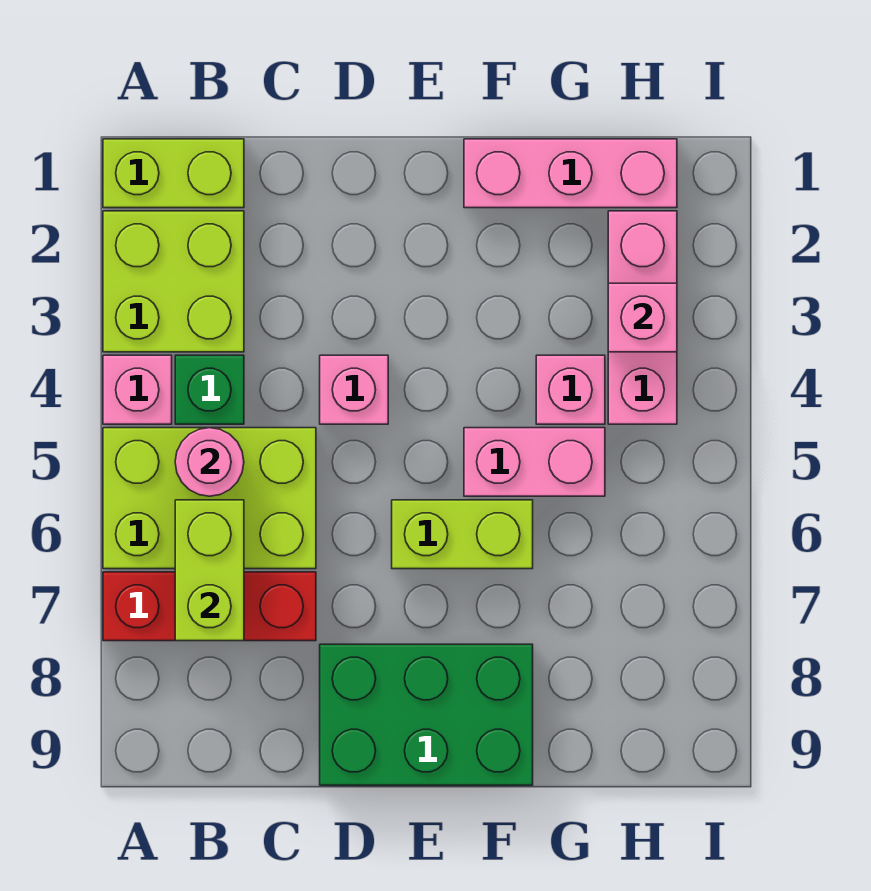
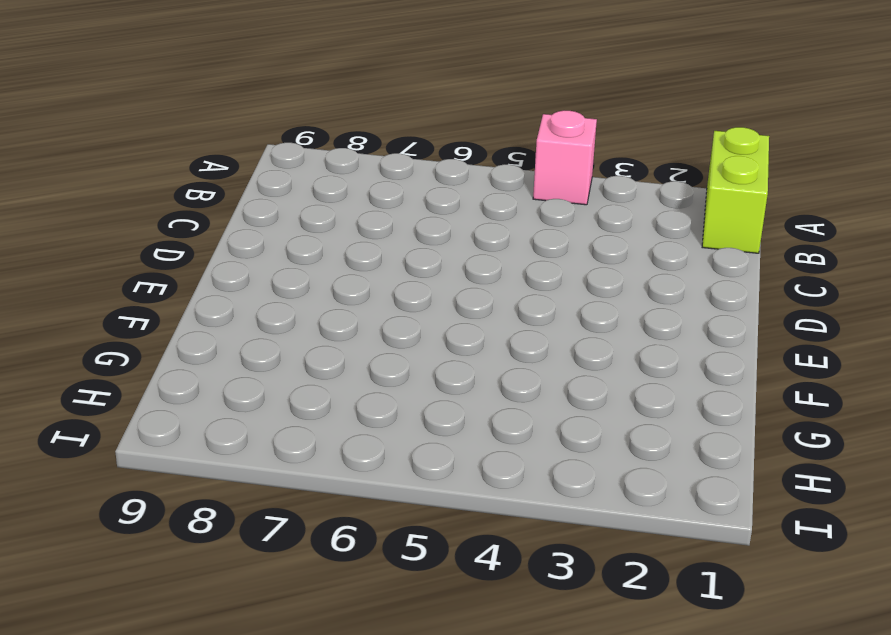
none -> lime brick A2:B3 level 1
none -> lime brick A5:C6 level 1
none -> red brick A7:C7 level 1

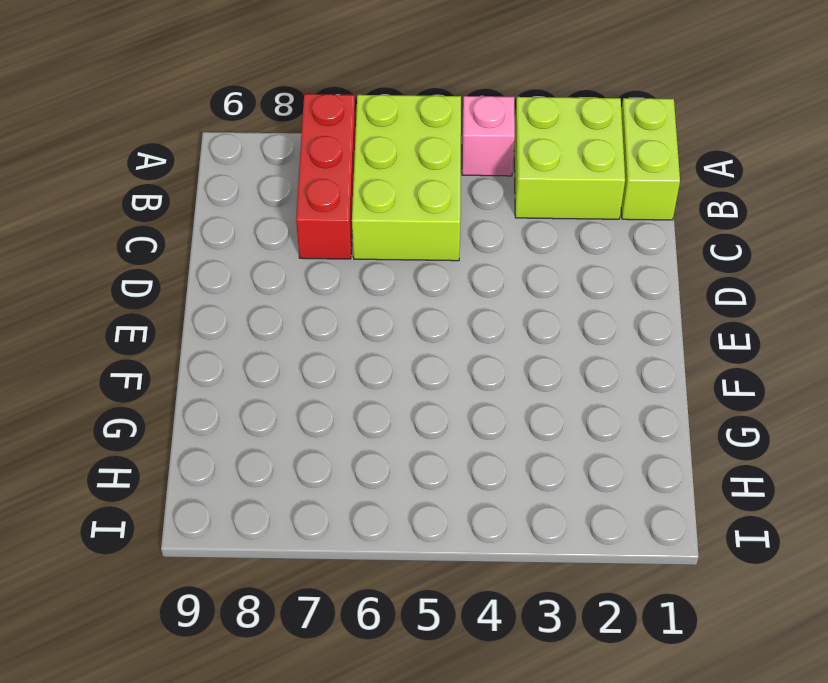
none -> green brick B4 level 1
none -> pink brick D4 level 1
none -> green brick D8:F9 level 1

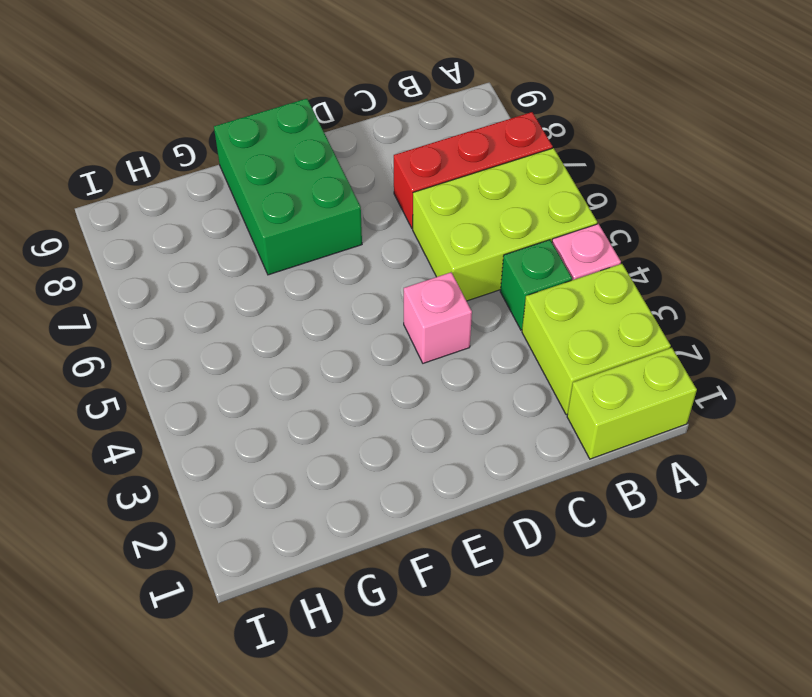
green brick E7:F9 level 1 -> green brick D8:F9 level 1
none -> lime brick E6:F6 level 1
none -> pink brick F1:H1 level 1
none -> pink brick F5:G5 level 1

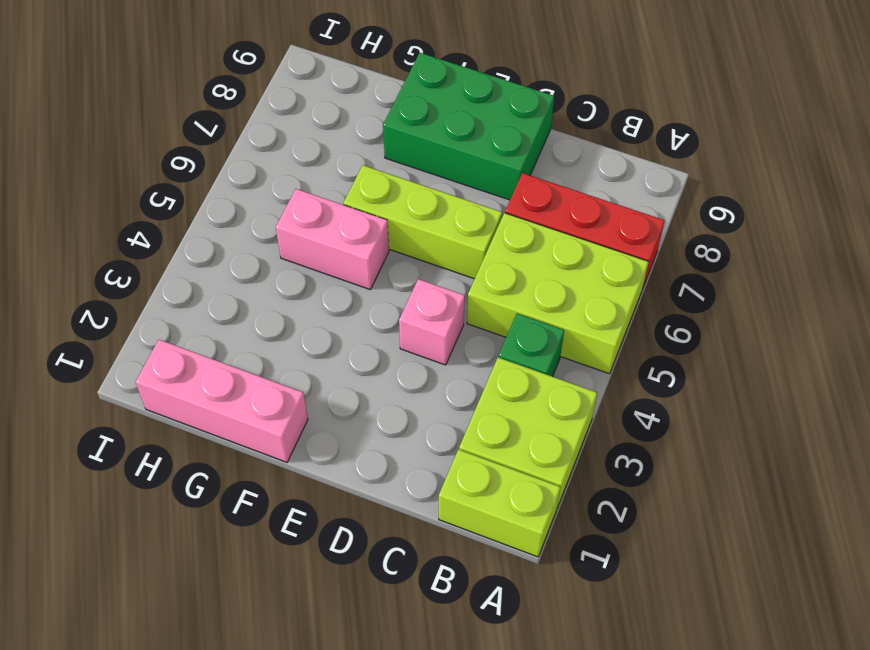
lime brick D6:F6 level 1 -> lime brick E6:F6 level 1
none -> pink brick A4 level 1
none -> pink brick G4 level 1
none -> pink brick H2:H4 level 1

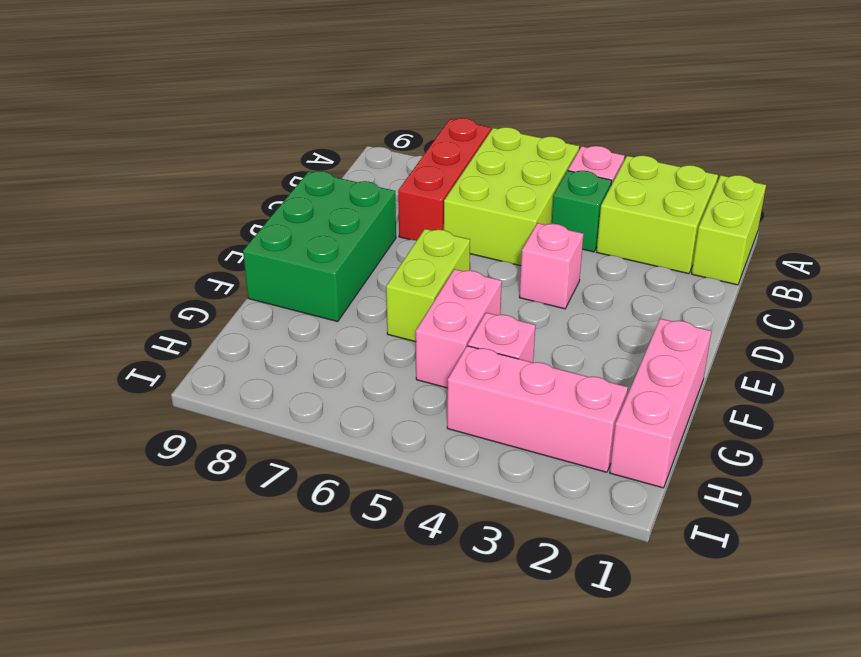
none -> pink round brick B5 level 2
none -> lime brick B6:B7 level 2
none -> pink brick H3 level 2

